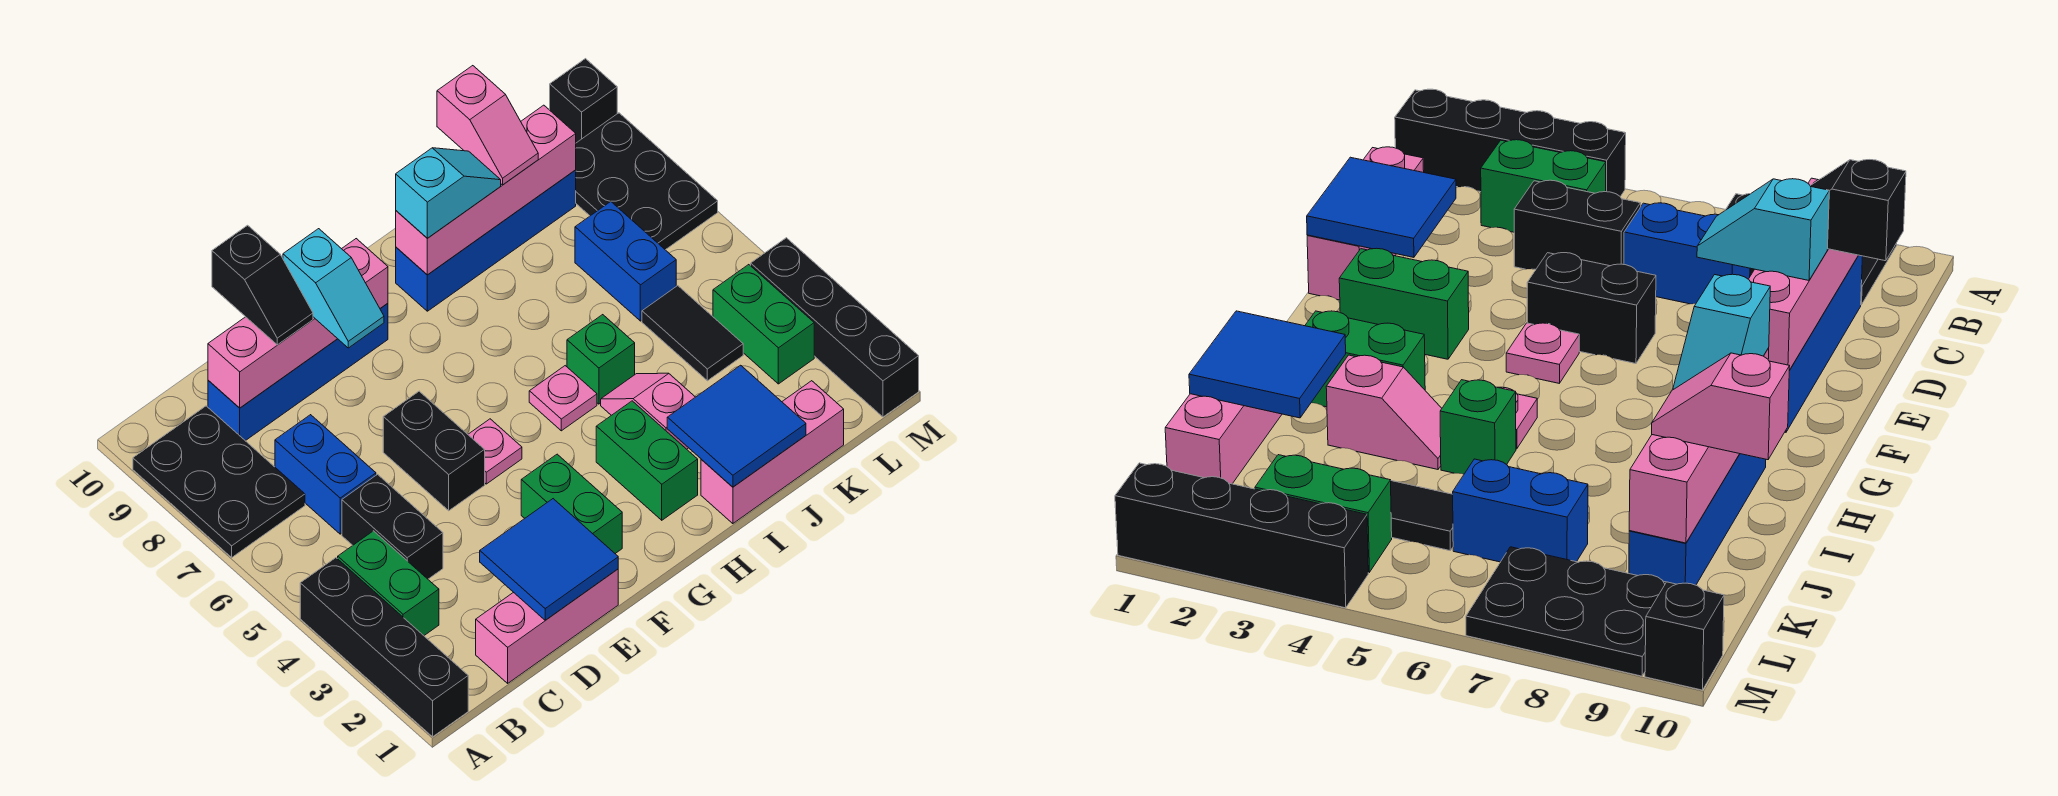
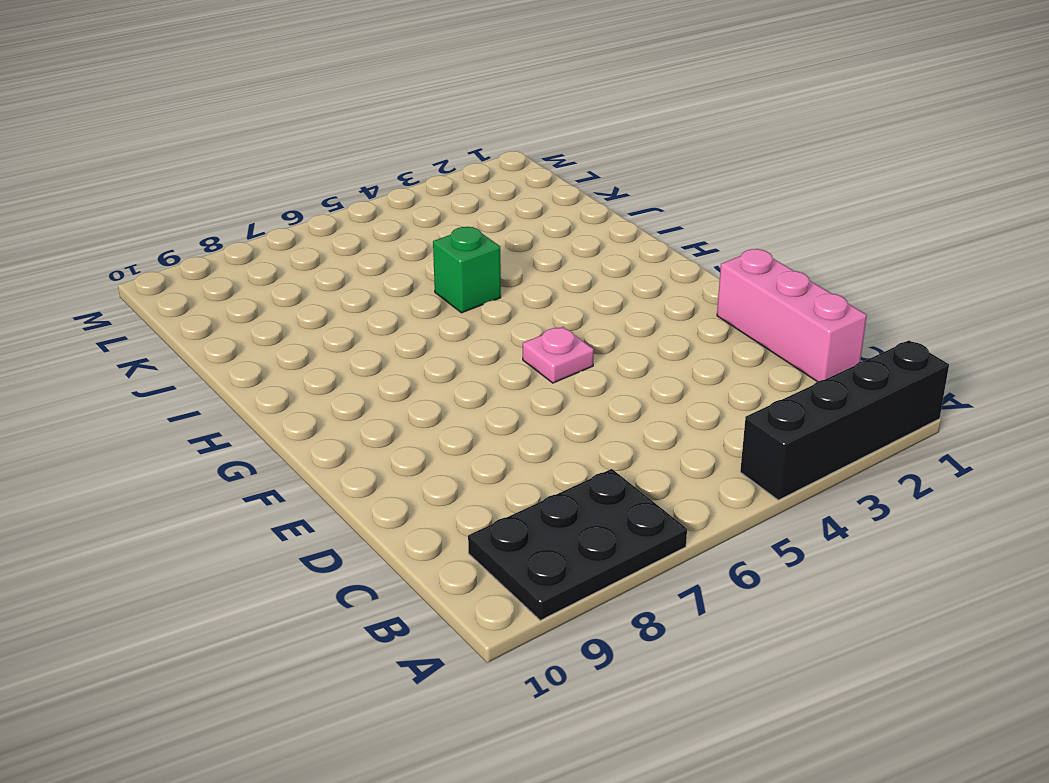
none -> green brick B3:B4 level 1
none -> black brick C4:C5 level 1
none -> blue brick C6:C7 level 1
none -> blue brick C9:F9 level 1

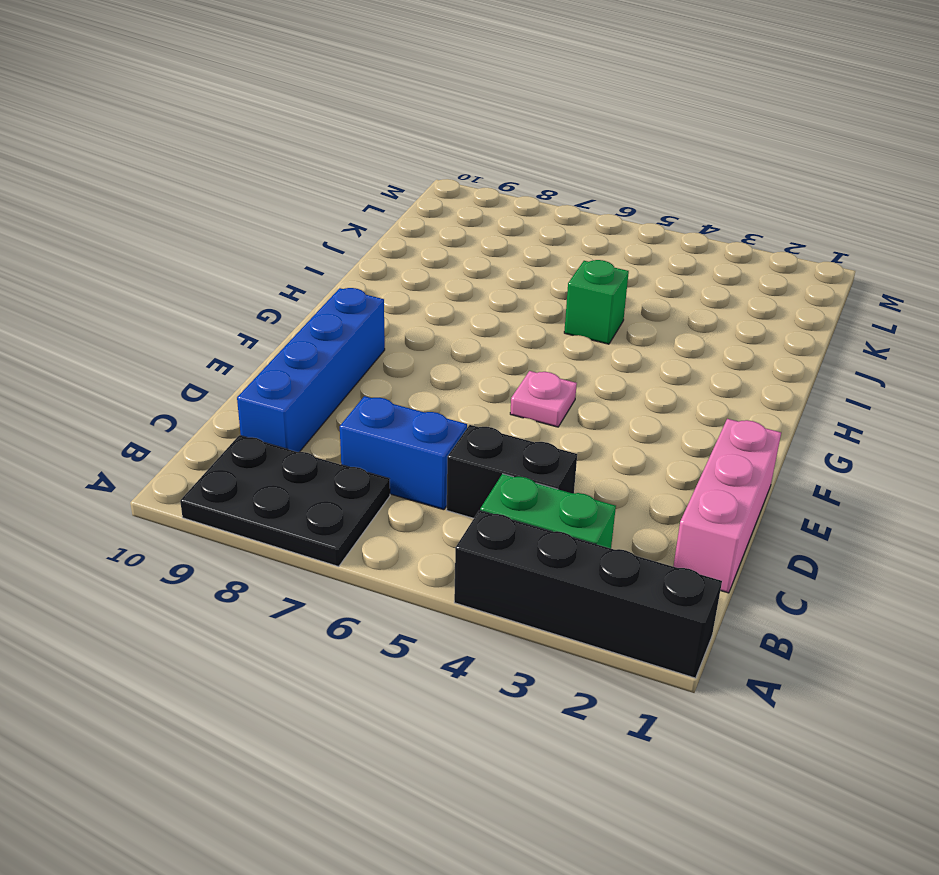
none -> black brick E5:E6 level 1
none -> green brick F2:F3 level 1
none -> green brick H2:H3 level 1
none -> pink plate H5 level 1

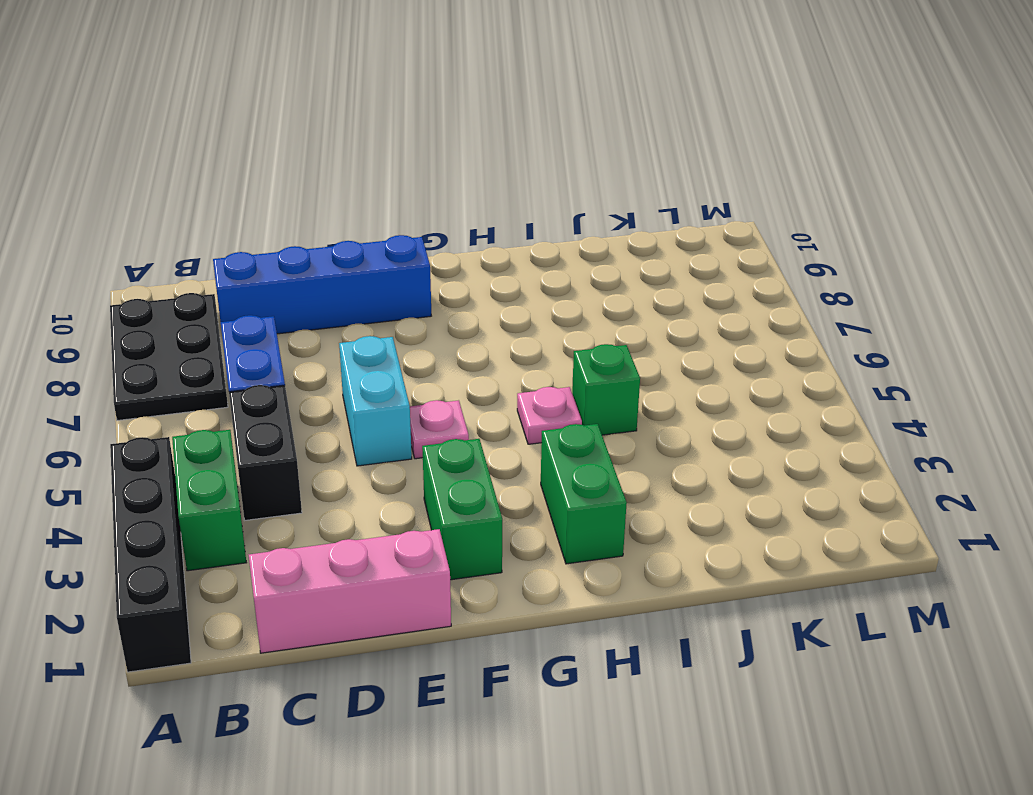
cyan brick E5:E6 level 1 -> black brick E5:E6 level 1
none -> blue brick H9:K9 level 1
none -> pink brick I1:K1 level 1
none -> pink slope I3:I4 level 1 top 3
none -> black tile K4:K5 level 1

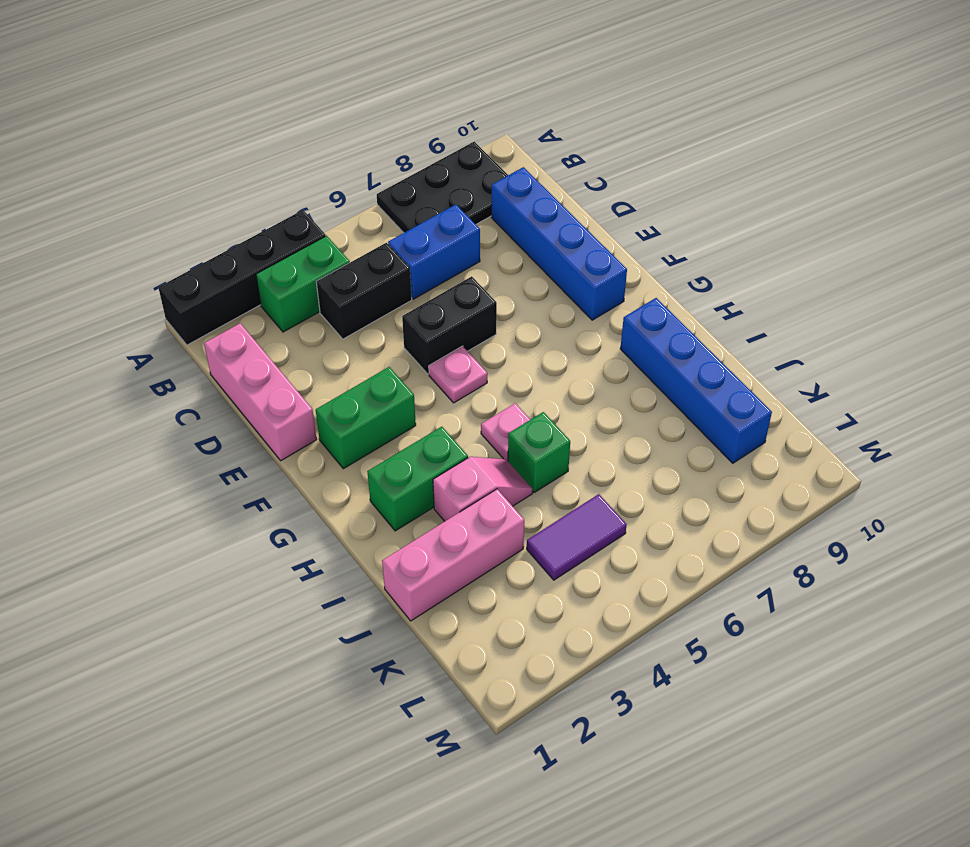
pink brick J1:J3 level 1 -> pink brick I1:K1 level 1
purple tile K4:K5 level 1 -> black tile K4:K5 level 1
none -> blue brick K6:K7 level 1
none -> green brick L3:L4 level 1
none -> black plate L7:M9 level 1
none -> black brick M1:M4 level 1

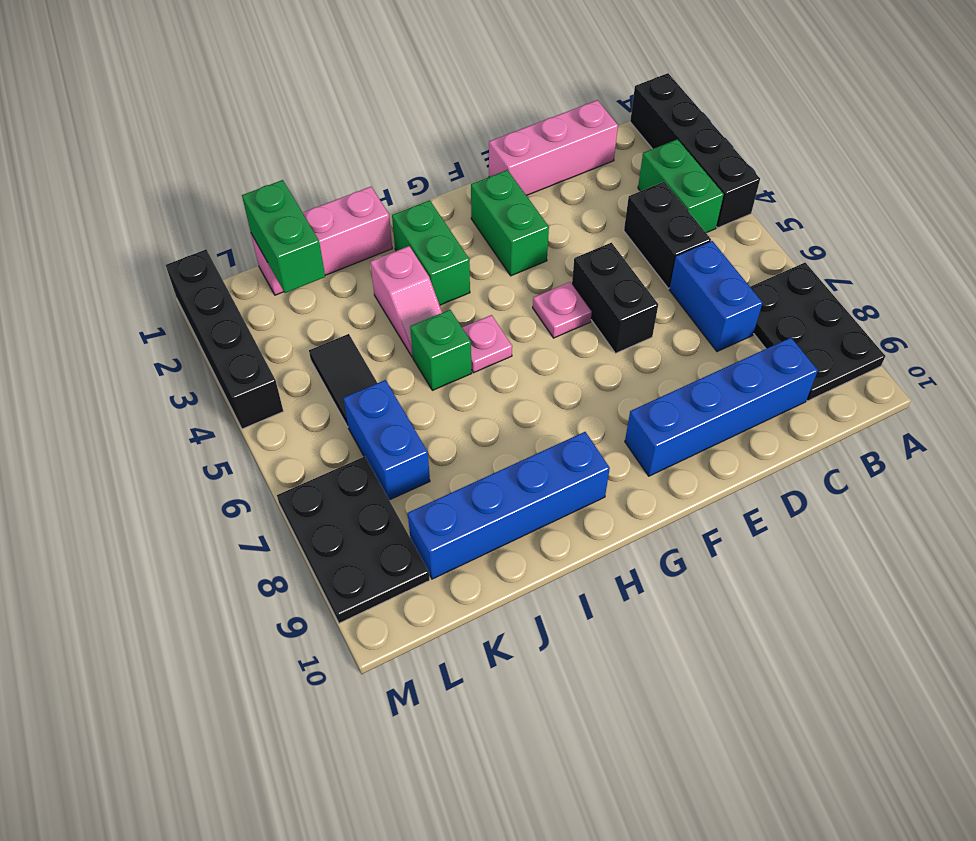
green brick K1:K2 level 2 -> green brick L3:L4 level 1
none -> black brick M10 level 1
none -> pink brick C9:F9 level 2
none -> blue tile D1:E2 level 2
none -> pink brick H9:K9 level 2

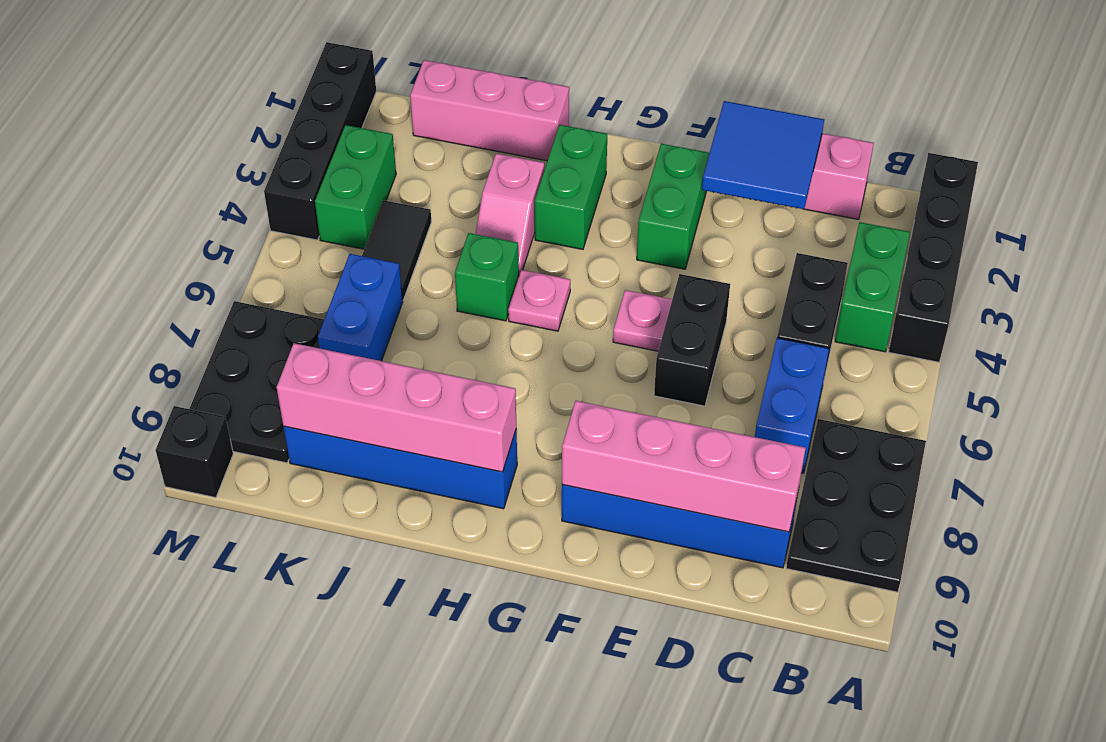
none -> blue tile I1:J2 level 2
none -> black slope D9:D10 level 3 top 10
none -> cyan slope E8:E9 level 3 top 9
none -> cyan slope H9:I9 level 3 top H

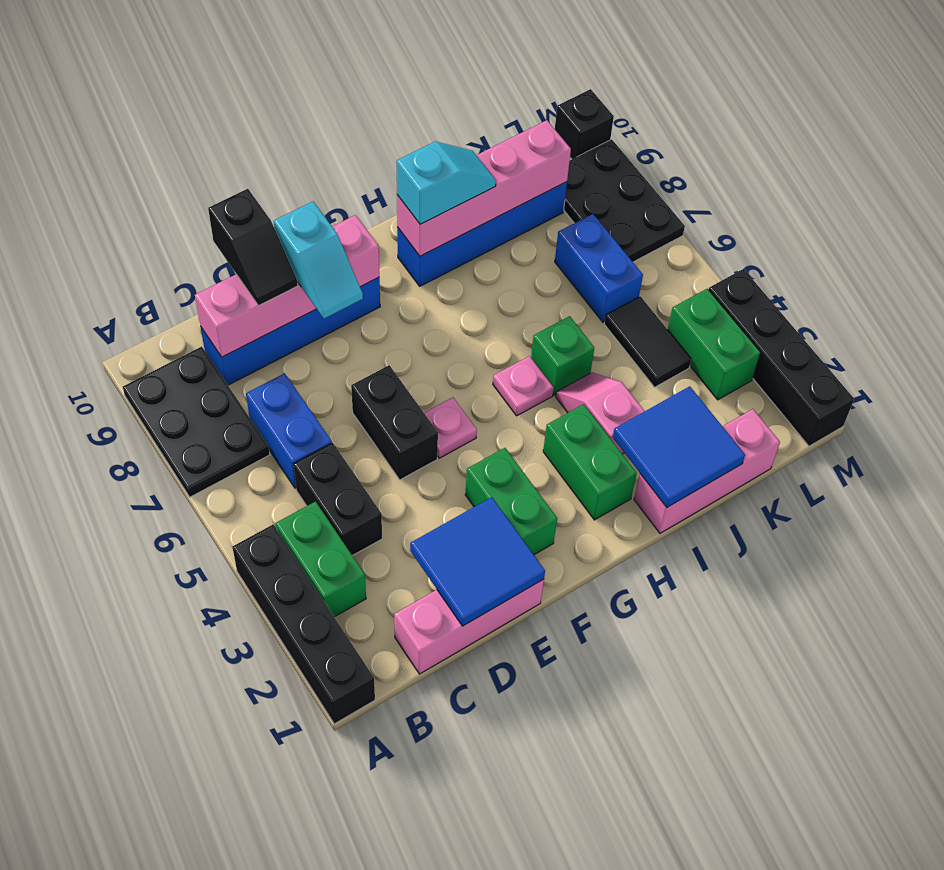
none -> pink slope J9:J10 level 3 top 10

